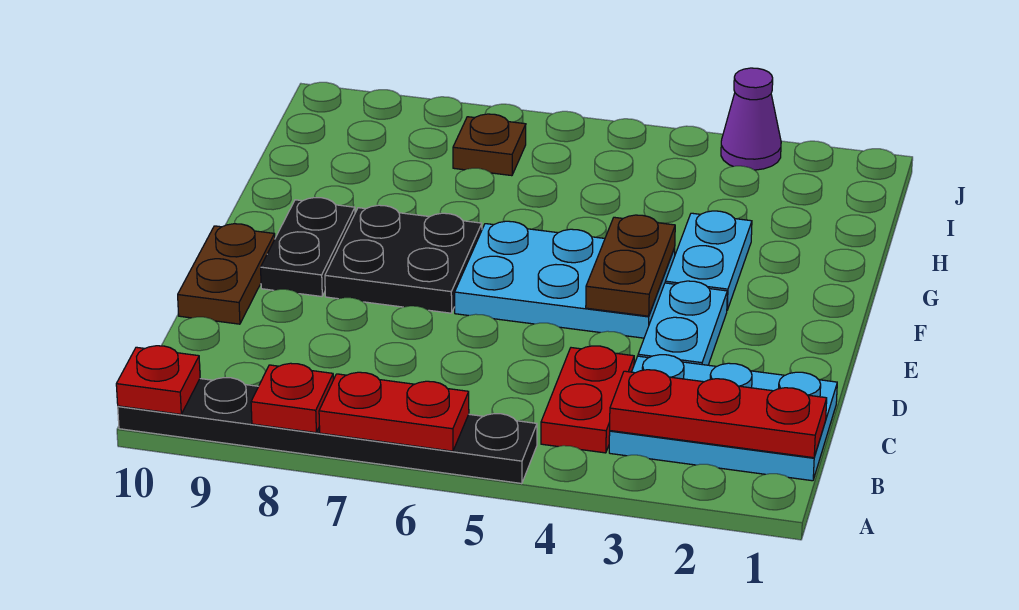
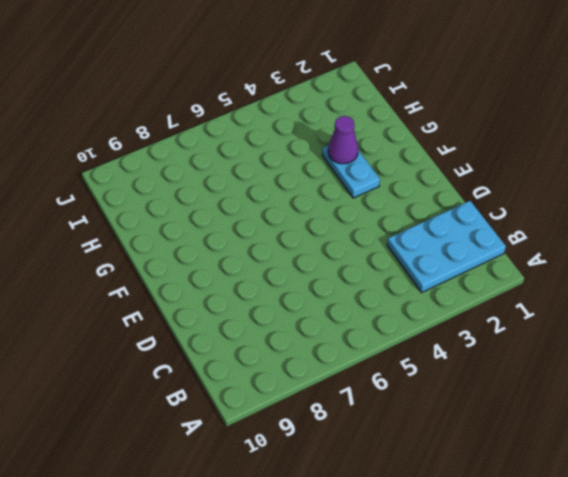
purple cone G3 level 2 -> purple cone J3 level 1
none -> black plate A5:A10 level 1
none -> red plate B4:C4 level 1
none -> cyan plate D3:E3 level 1

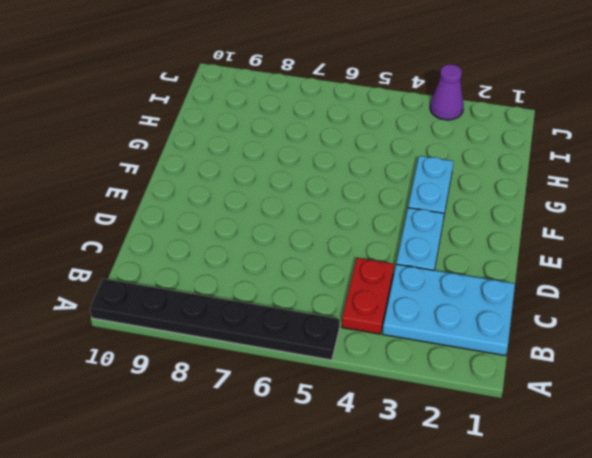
none -> brown plate D10:E10 level 1
none -> cyan plate E4:F6 level 1
none -> black plate E7:F8 level 1

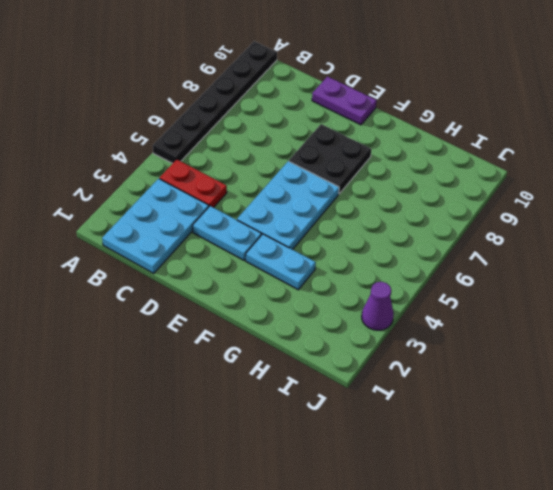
purple plate D10:E10 level 1 -> brown plate D10:E10 level 1
none -> black plate E9:F9 level 1
none -> brown plate I7 level 1
none -> red plate A6:A7 level 2

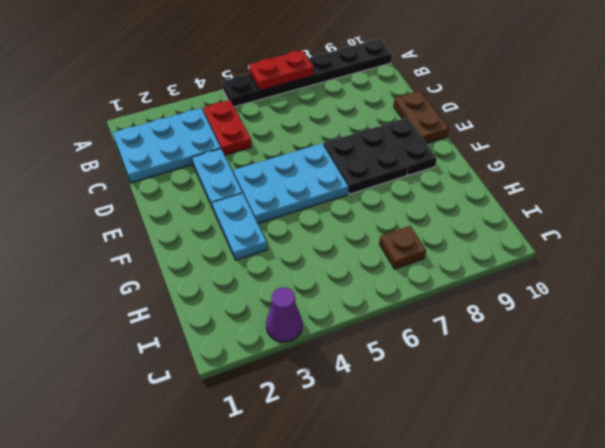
none -> red plate A8 level 2
none -> red plate A10 level 2
none -> red plate B1:B3 level 2

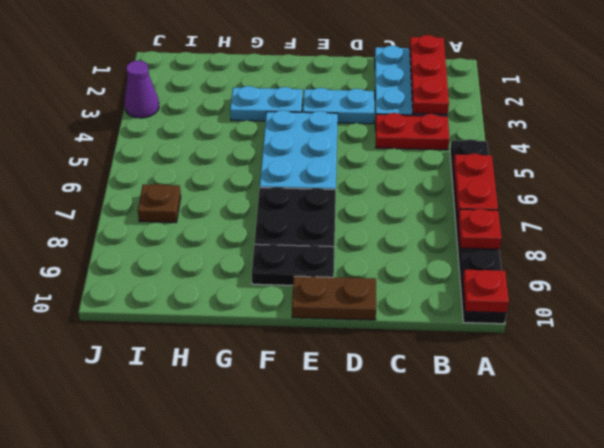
none -> brown plate E4:F4 level 2

